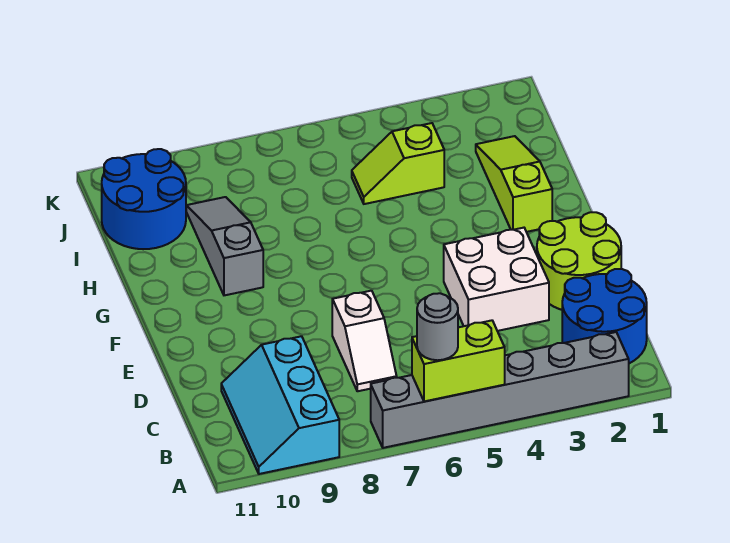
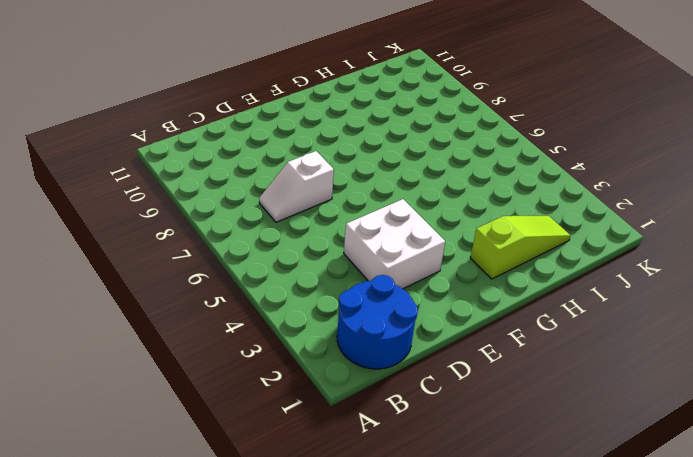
none -> grey brick A2:A7 level 1
none -> cyan slope A9:C10 level 1 top 9
none -> lime round brick D1:E2 level 1

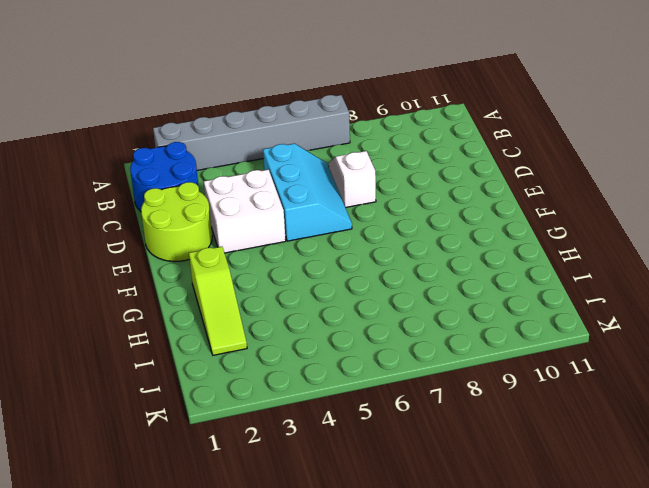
cyan slope C5:E6 level 1 top 5 -> cyan slope A9:C10 level 1 top 9
none -> grey slope G9:I9 level 1 top G
none -> lime slope I4:I5 level 1 top 4
none -> blue round brick I10:J11 level 1

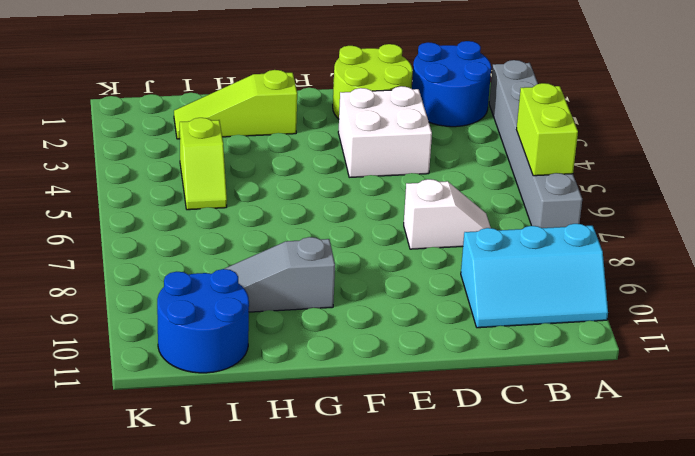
none -> grey round brick A6 level 3

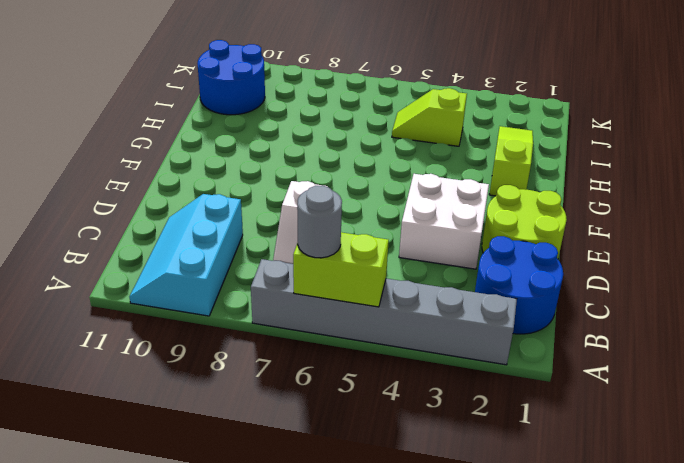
none -> grey slope G9:I9 level 1 top G

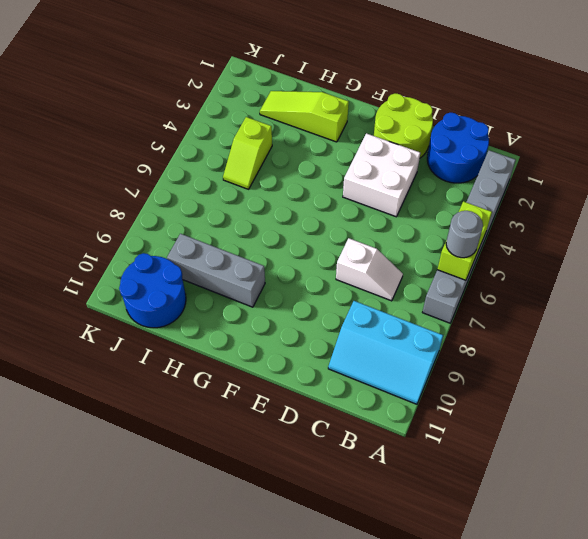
grey brick G9:I9 level 1 -> grey slope G9:I9 level 1 top G

